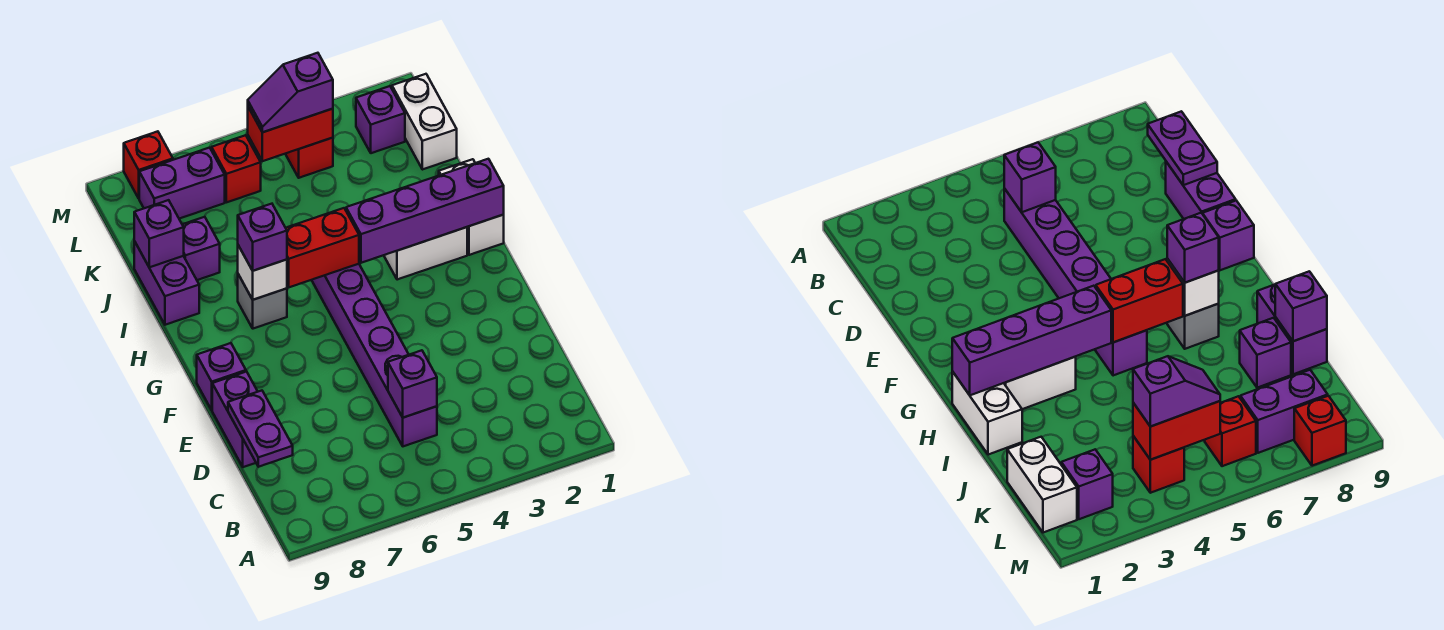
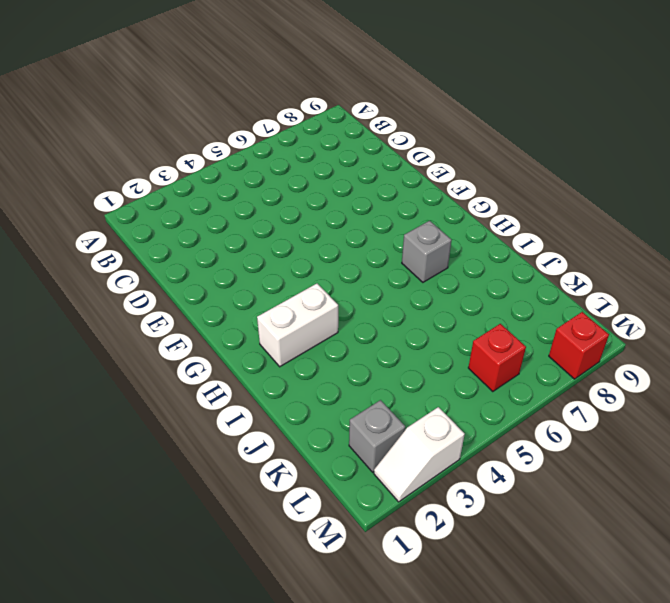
grey brick L2 level 1 -> purple brick L2 level 1
white slope M2:M3 level 1 top 3 -> none
none -> purple brick C5:H5 level 1
none -> purple brick D9:E9 level 1
none -> purple brick F9 level 1

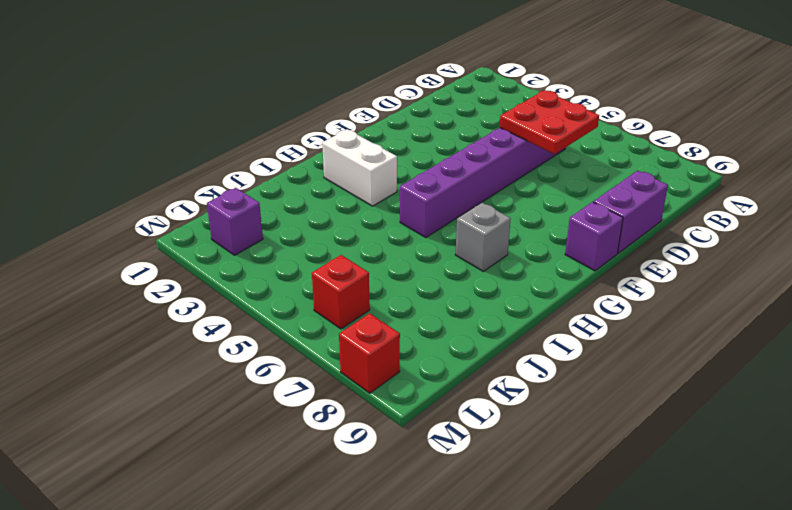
red plate C5:D6 level 2 -> purple brick C5 level 2
none -> white brick H1:I1 level 1
none -> purple brick I9:J9 level 1
none -> purple brick J8 level 1

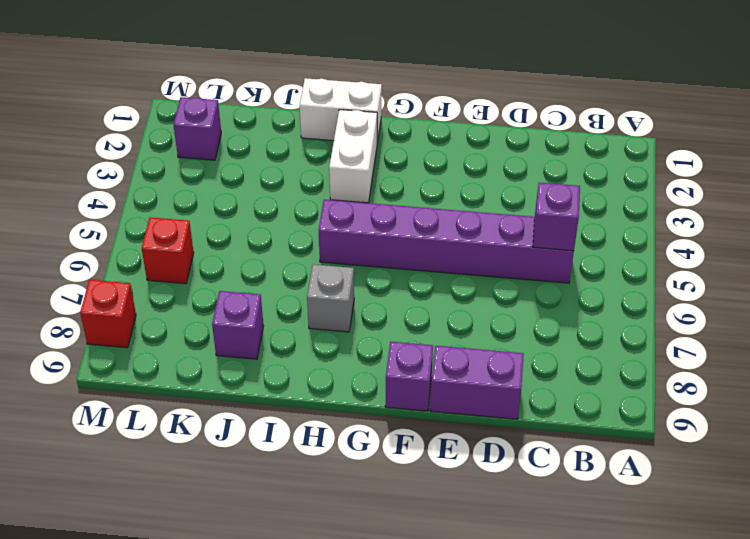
none -> purple brick I9:J9 level 1
none -> white brick K1:L1 level 1
none -> red brick L4 level 1

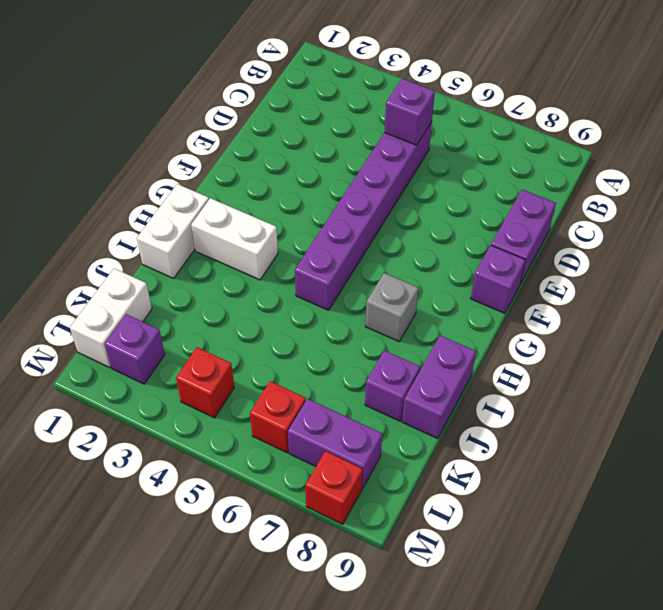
none -> purple plate C9:D9 level 2
none -> purple brick H1:H4 level 2
none -> red brick H5:H6 level 2

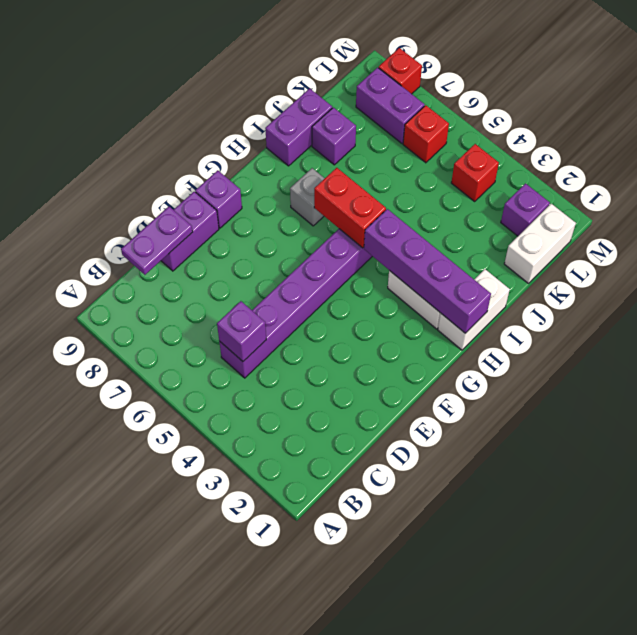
none -> white brick H7 level 2
none -> purple brick J9 level 2
none -> red brick L4:L5 level 2

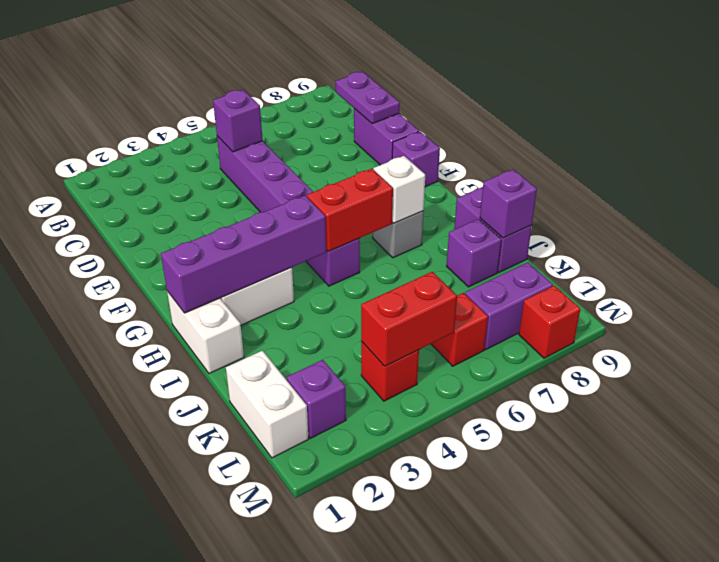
none -> purple brick H7 level 3
none -> purple slope L4:L5 level 3 top 4

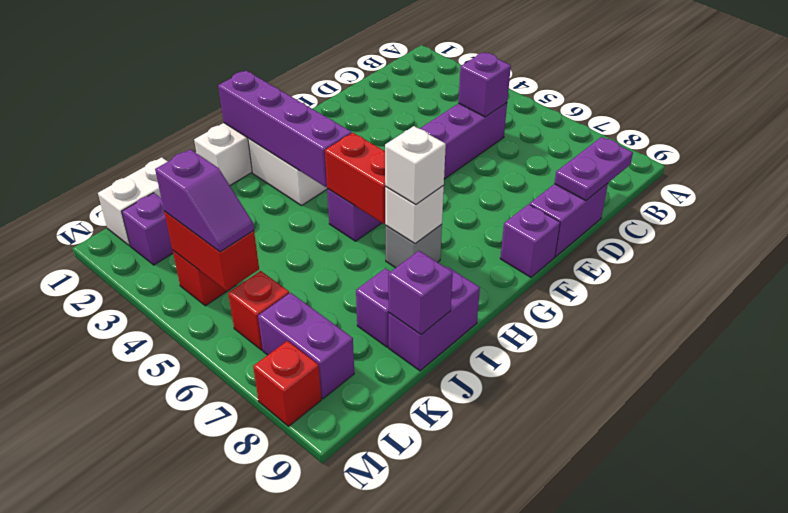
white brick H7 level 3 -> purple brick H7 level 3

